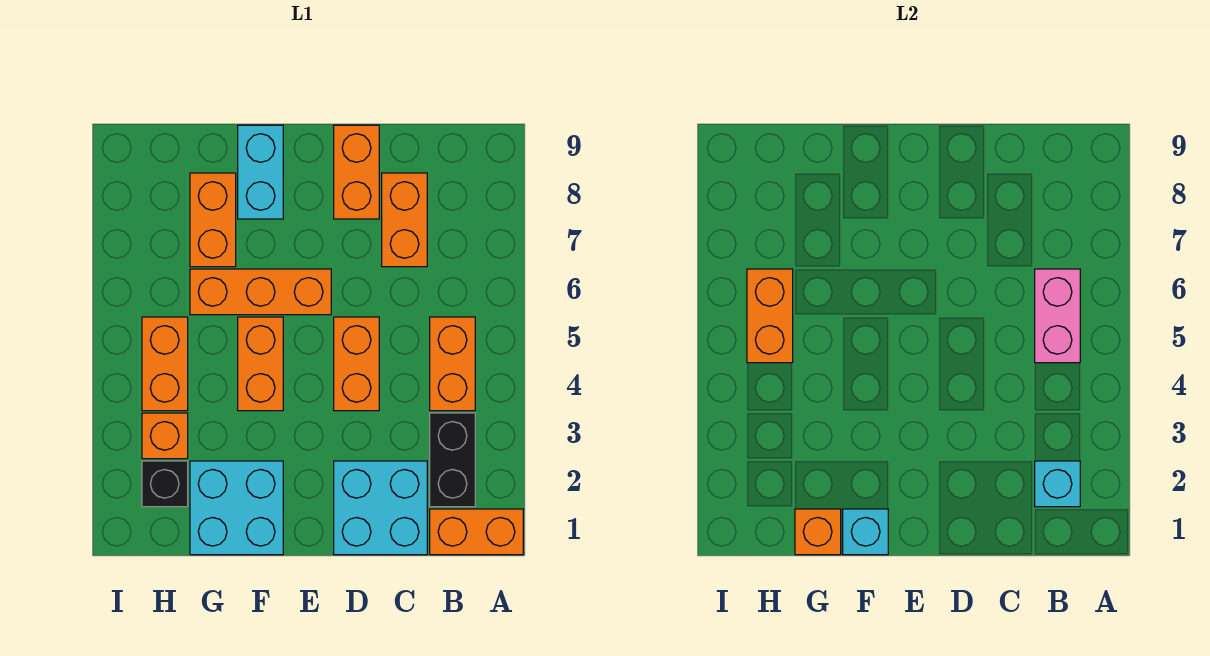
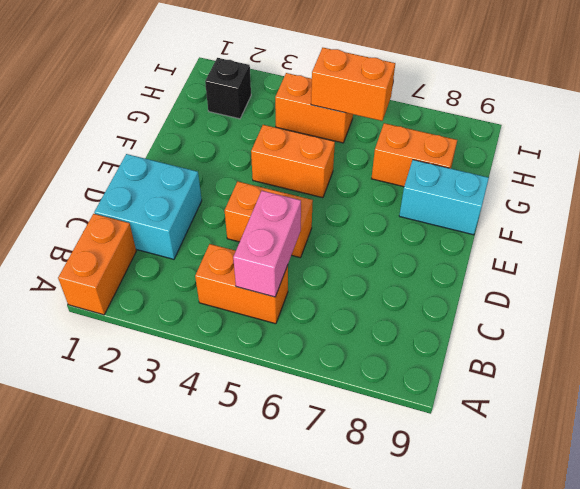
pink brick B5:C5 level 2 -> pink brick B5:B6 level 2
none -> black brick B2:B3 level 1
none -> orange brick C7:C8 level 1
none -> orange brick D8:D9 level 1

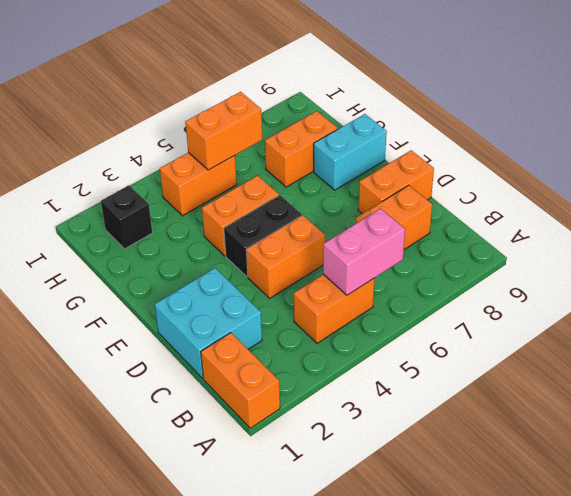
black brick E4:E5 level 1 -> black brick B2:B3 level 1
none -> orange brick E6:G6 level 1
none -> cyan brick F1:G2 level 1
none -> orange brick H3 level 1

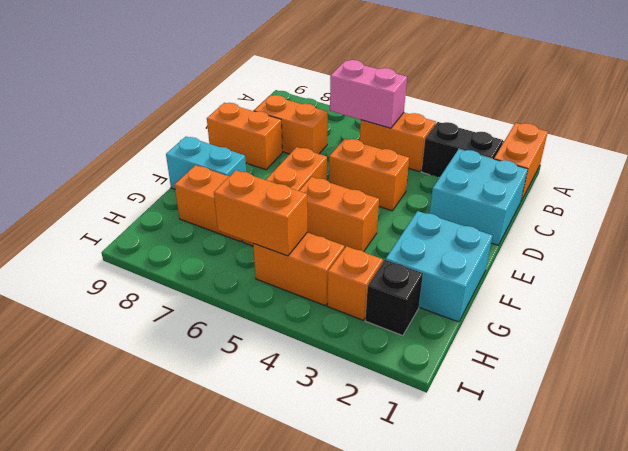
none -> cyan brick B2 level 2
none -> cyan brick F1 level 2
none -> orange brick G1 level 2

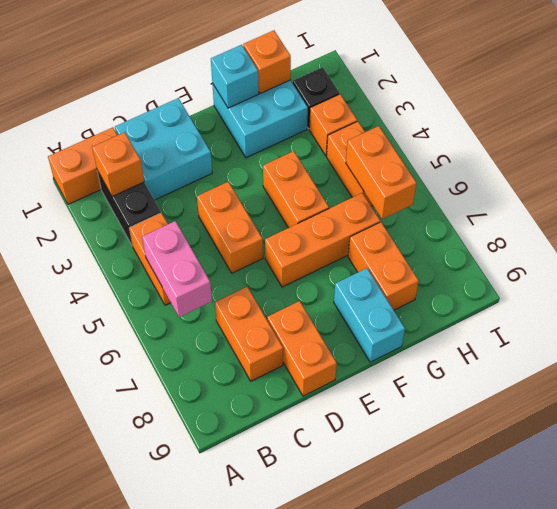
orange brick B2 level 2 -> cyan brick B2 level 2

